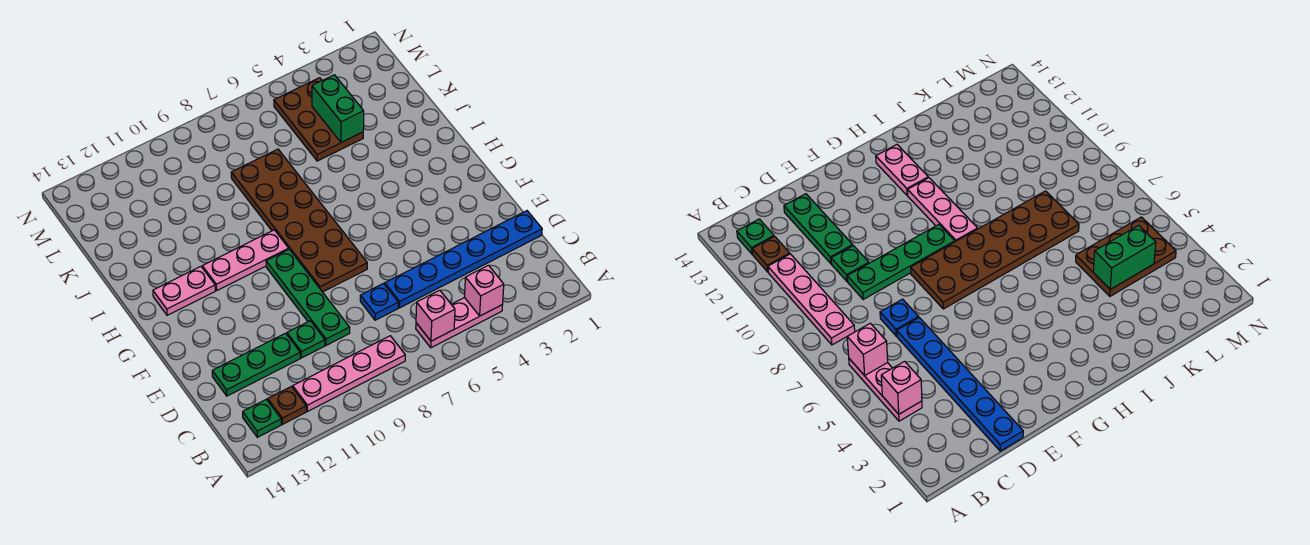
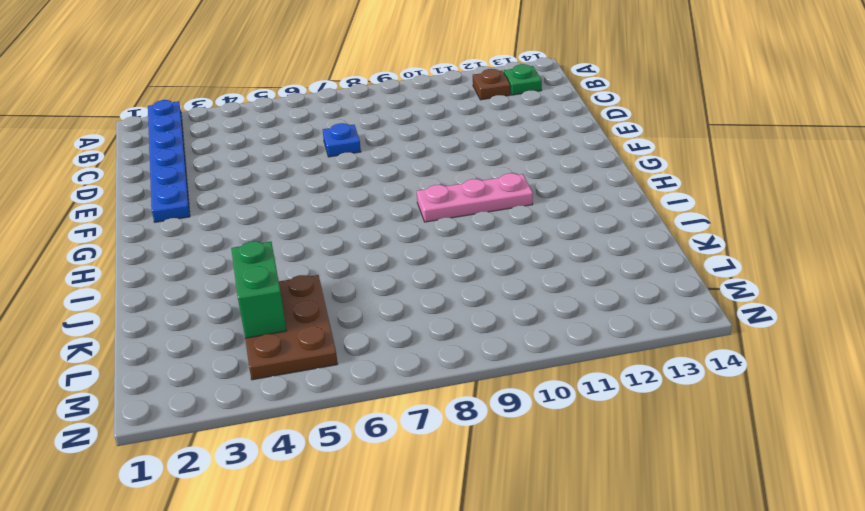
blue plate A2:F2 level 1 -> blue plate D1:D6 level 1
none -> pink plate B4:B6 level 1
none -> pink plate B8:B11 level 1
none -> green plate D9:G9 level 1

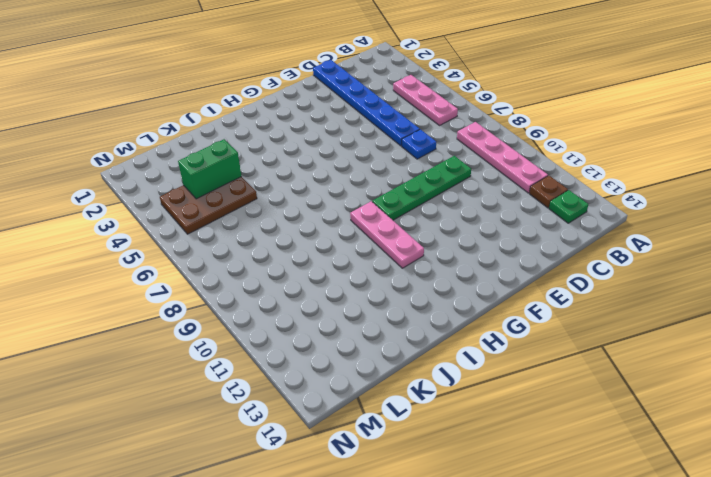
none -> green plate D10 level 1
none -> green plate D11:D13 level 1
none -> brown plate F7:K8 level 1

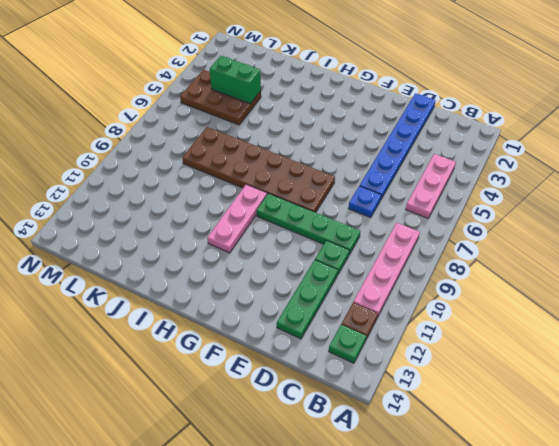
none -> pink plate H12:H13 level 1
none -> pink brick B4 level 2
none -> pink brick B6 level 2

